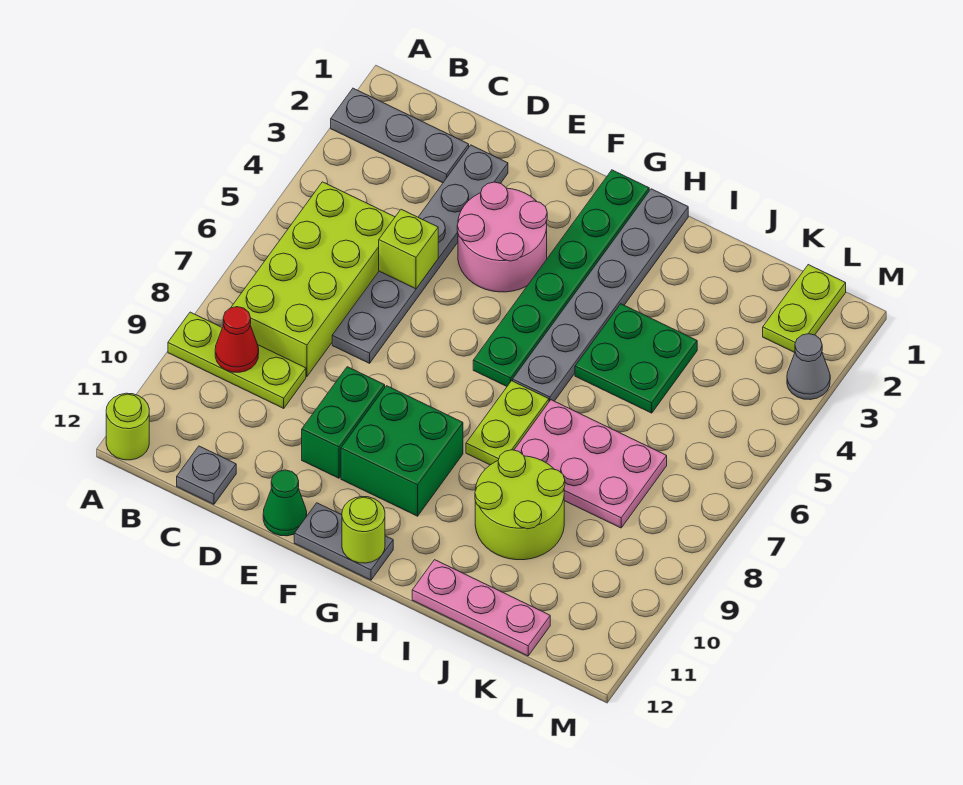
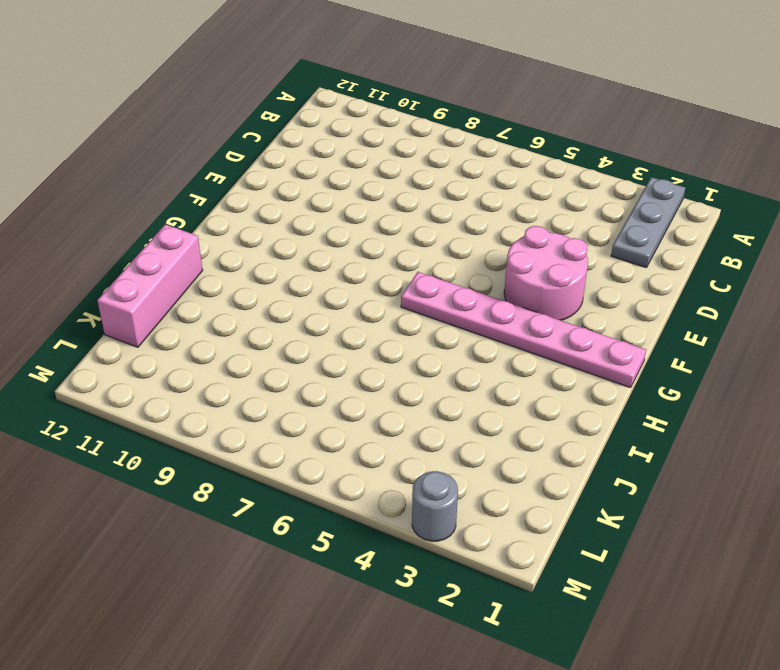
pink plate G1:G6 level 1 -> green plate G1:G6 level 1
pink brick I12:K12 level 1 -> pink plate I12:K12 level 1
grey round brick M3 level 1 -> grey cone M3 level 1
none -> lime plate A9:C9 level 1
none -> lime round brick A12 level 1
none -> lime brick B5:C8 level 1

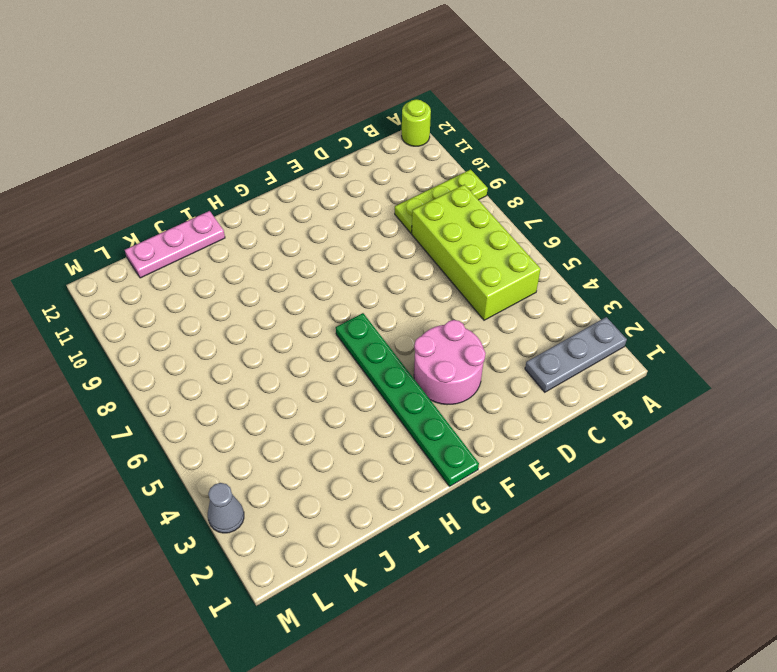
none -> grey plate C12 level 1
none -> grey plate D2:D7 level 1
none -> green brick E9:E10 level 1

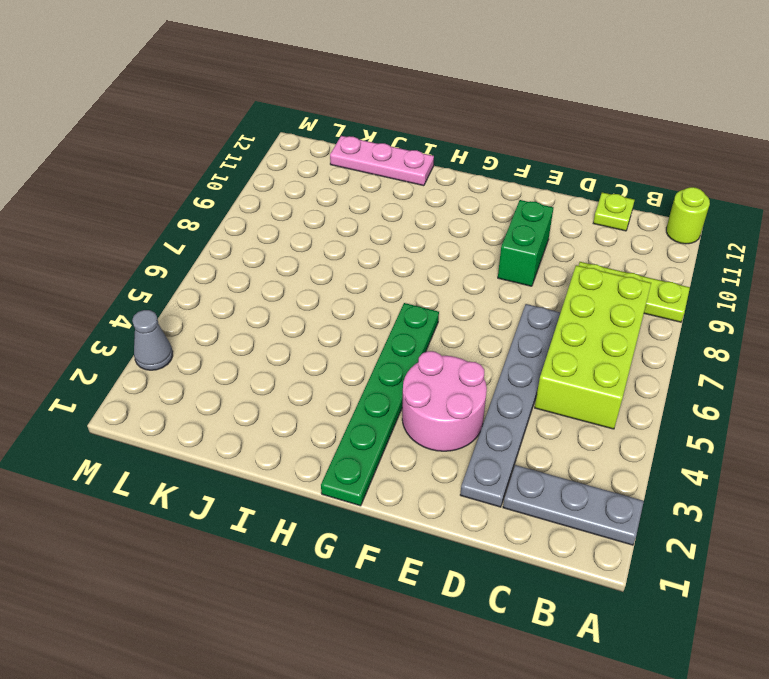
lime plate C12 level 1 -> grey plate C12 level 1
none -> green cone E12 level 1
none -> green brick F9:G10 level 1
none -> grey plate F12:G12 level 1

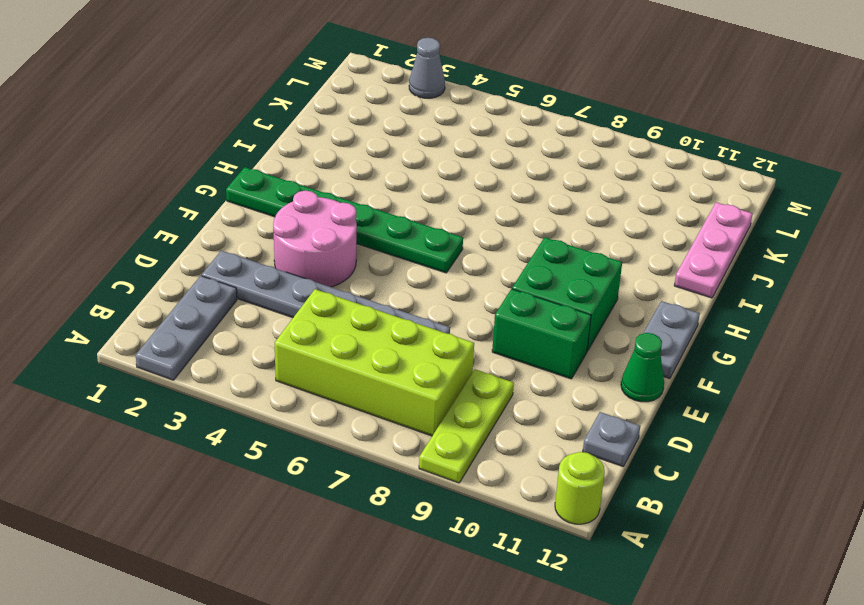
none -> grey plate H1:H6 level 1
none -> lime plate H7:H8 level 1
none -> green plate I4:J5 level 1

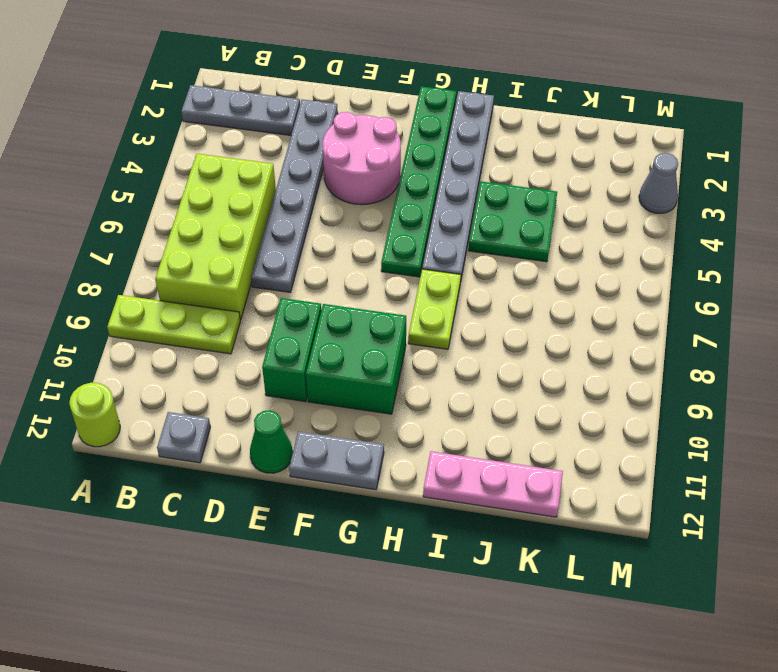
none -> pink plate I7:K8 level 1
none -> lime round brick I9:J10 level 1
none -> lime plate L1:L2 level 1

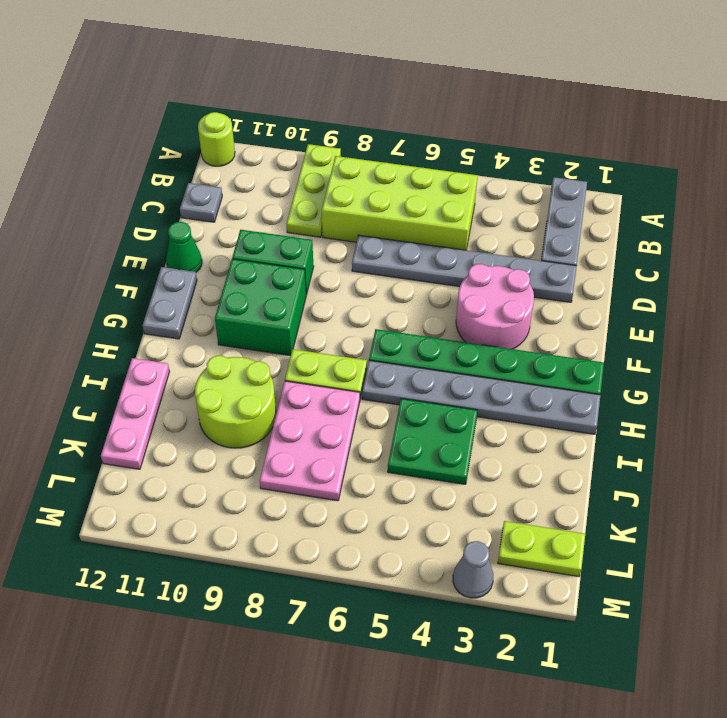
none -> red cone B9 level 2
none -> lime brick D5 level 2
none -> lime round brick G12 level 2

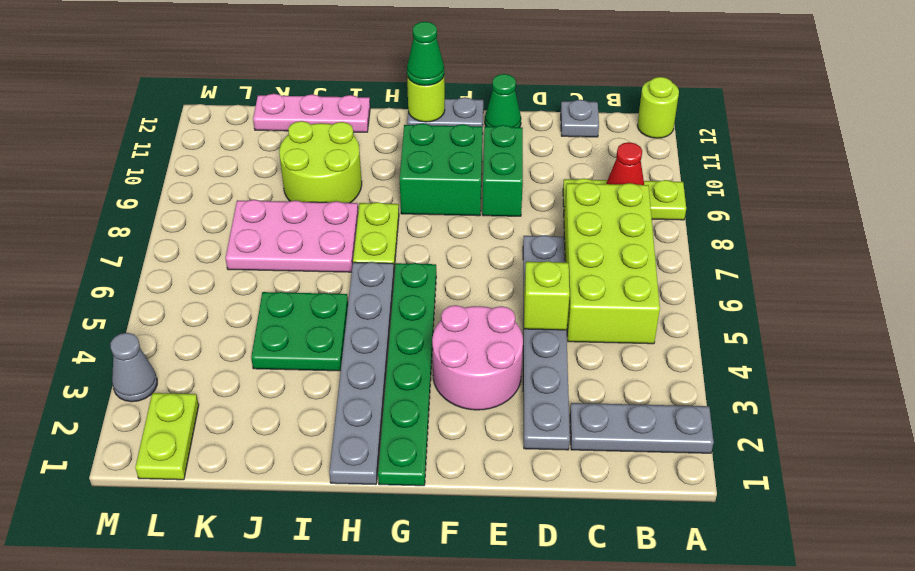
green cone G12 level 3 -> none

